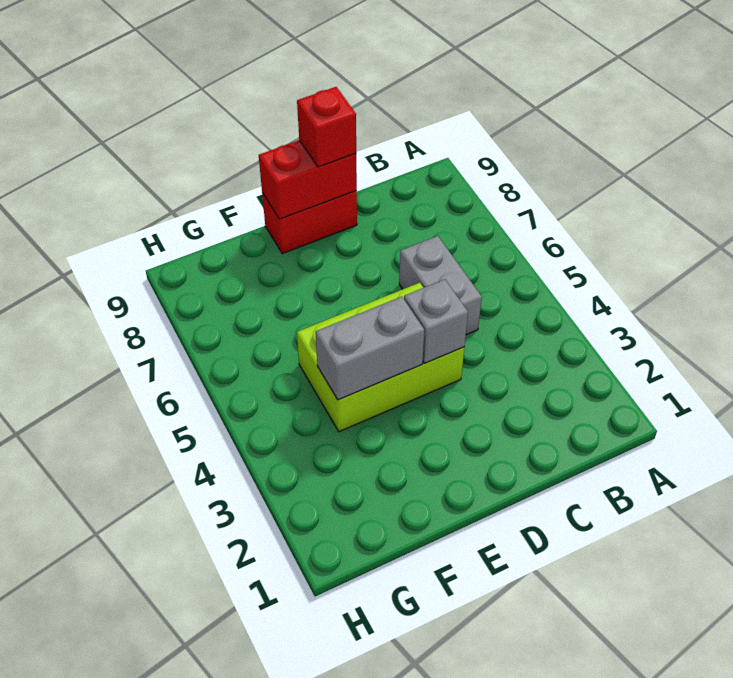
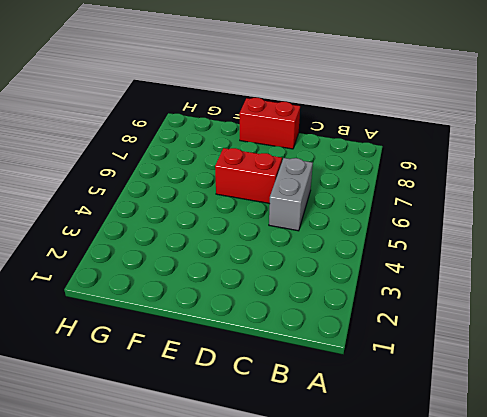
red brick D6:E6 level 1 -> red brick D9:E9 level 2
none -> lime brick D4:F5 level 1
none -> grey brick D4 level 2

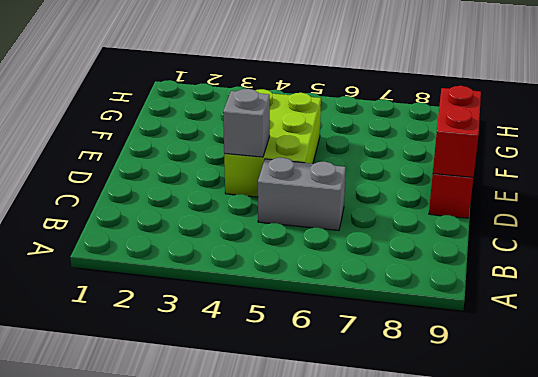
none -> grey brick E4:F4 level 2
none -> red brick D9 level 3

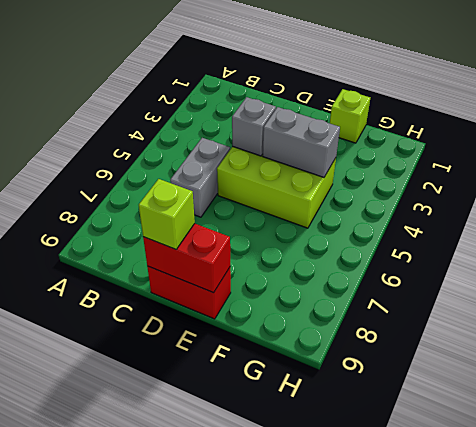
lime brick D9 level 3 -> red brick D9 level 3
lime brick F1 level 1 -> none

